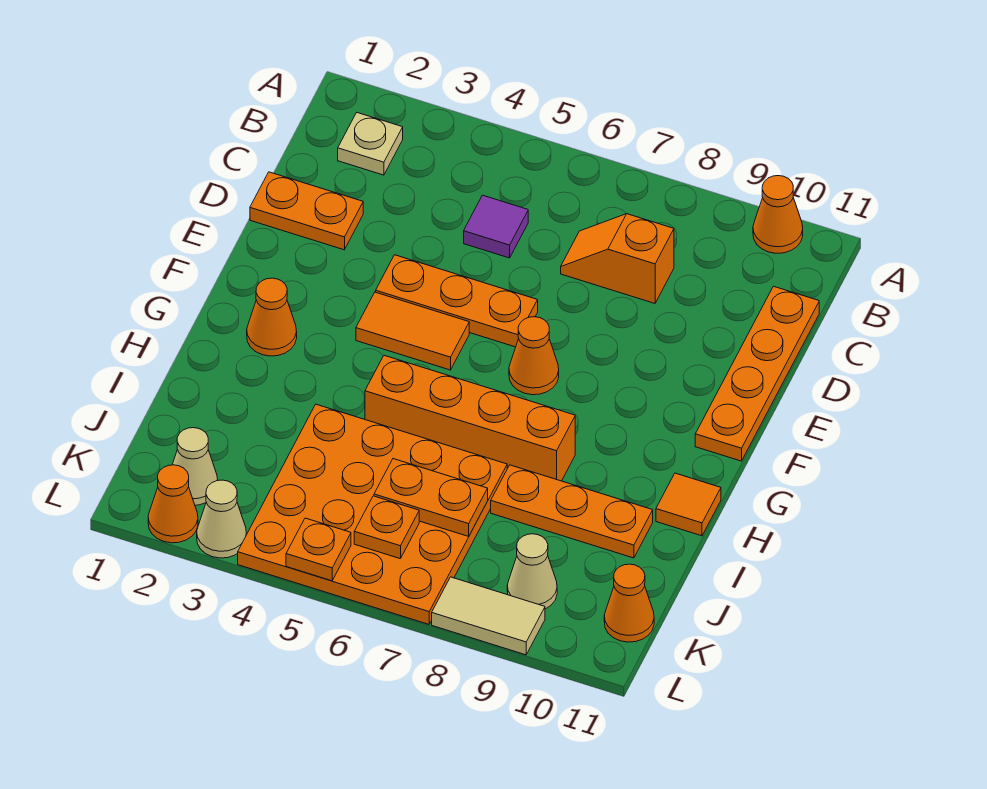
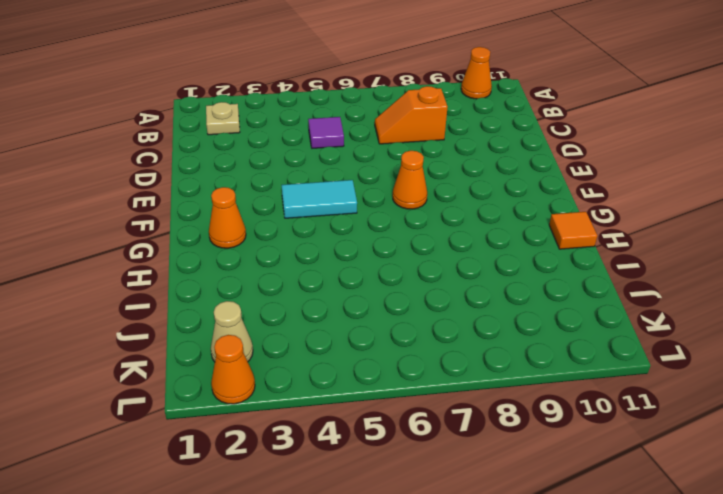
cyan tile F4:F5 level 1 -> orange tile F4:F5 level 1
none -> orange plate C11:F11 level 1
none -> orange plate D1:D2 level 1
none -> orange plate E4:E6 level 1

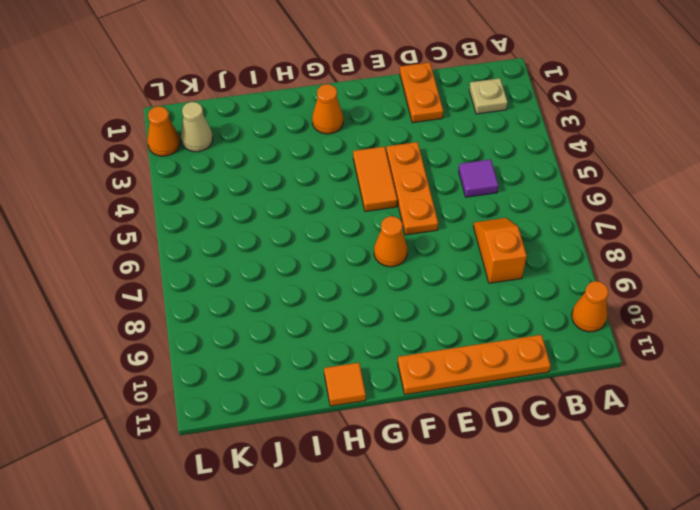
none -> orange brick H5:H8 level 1
none -> orange plate I4:L7 level 1
none -> orange plate I8:I10 level 1

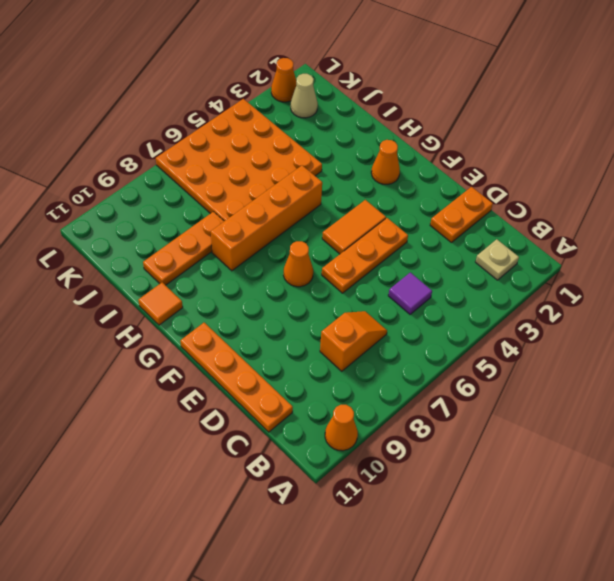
none -> tan cone K9 level 1
none -> orange cone K11 level 1
none -> tan cone L3 level 1

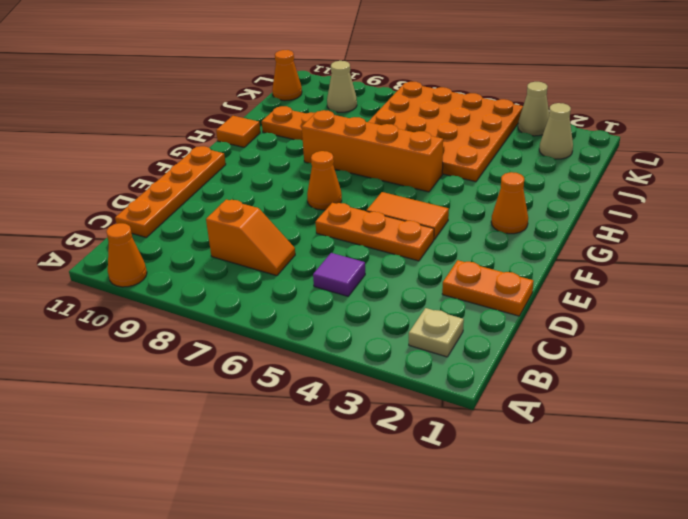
none -> orange cone L2 level 1
none -> tan tile L8:L9 level 1
none -> orange plate J6:J7 level 2

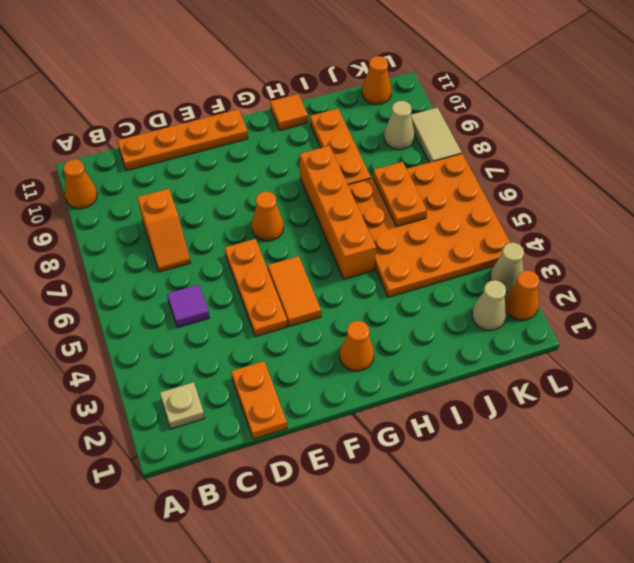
none -> orange plate K6 level 2
none -> orange plate L5 level 2

